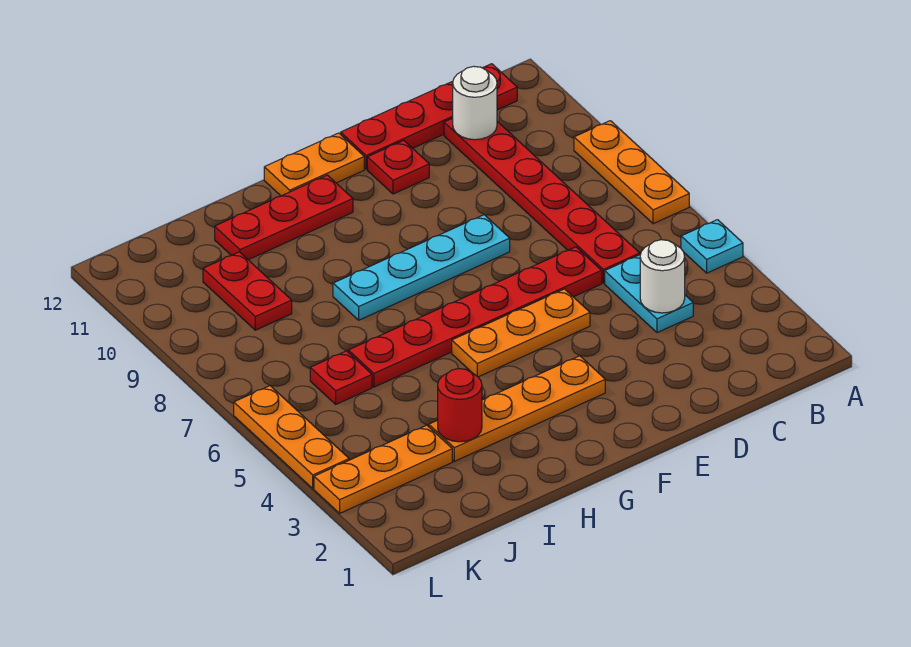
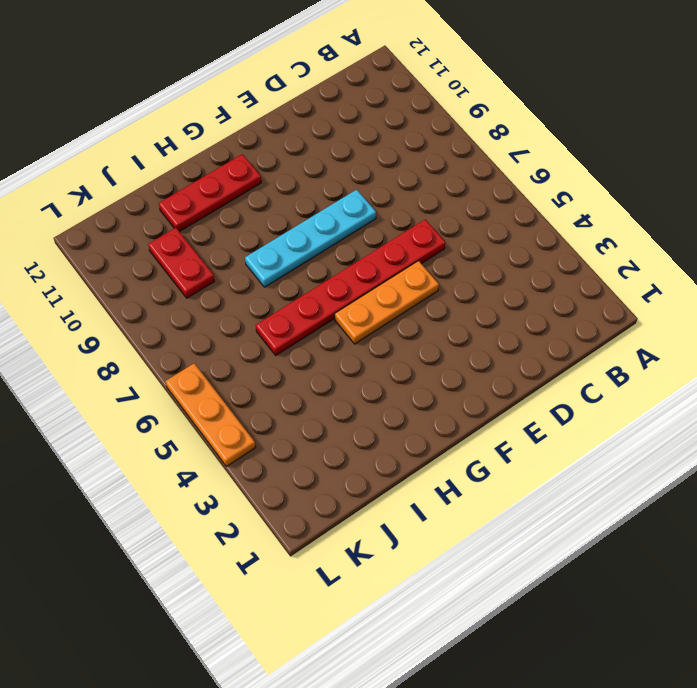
none -> cyan plate A5 level 1
none -> orange plate A7:A9 level 1
none -> red plate B12:E12 level 1

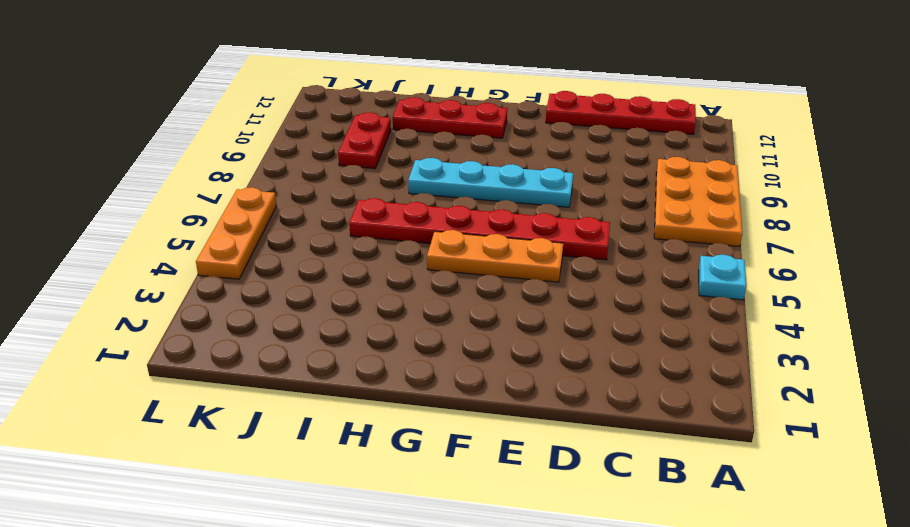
orange plate A7:B9 level 1 -> orange plate A7:A9 level 1
none -> cyan plate C4:C5 level 1
none -> red plate C6:C11 level 1
none -> red plate E11 level 1

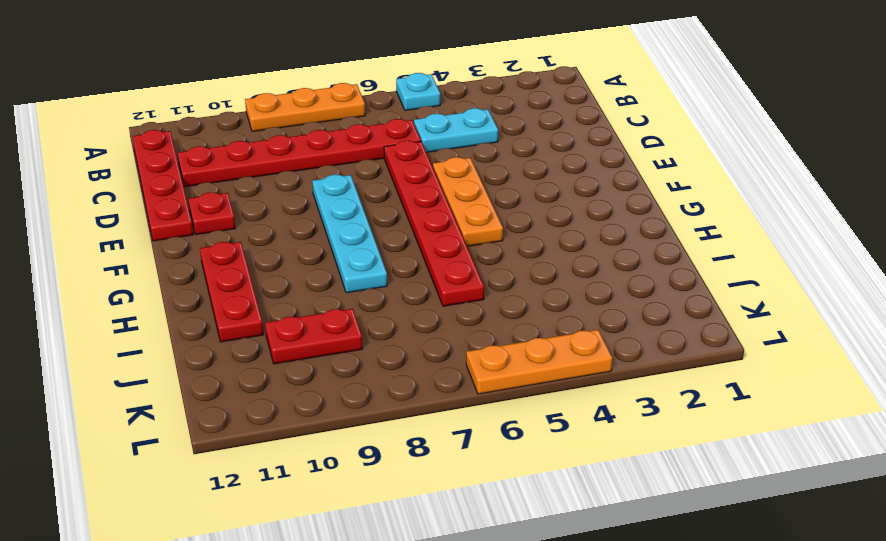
none -> orange plate F3:I3 level 1
none -> orange plate F12:G12 level 1
none -> orange plate J3:L3 level 1

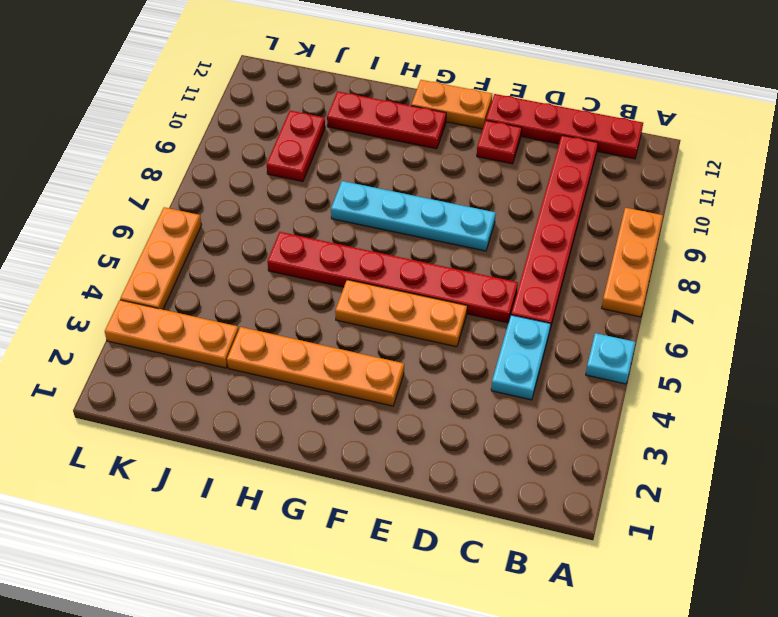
none -> red plate J6 level 1
none -> white round brick C4 level 2
none -> white round brick C11 level 2

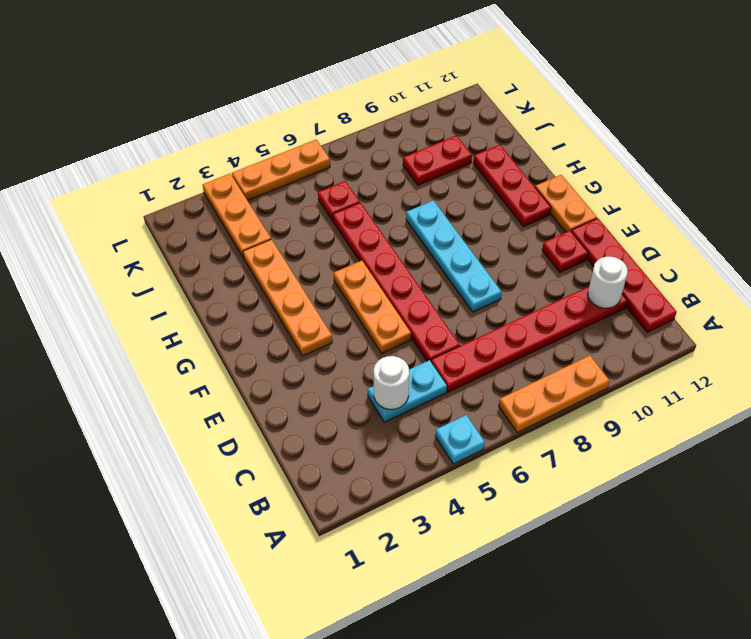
none -> red round brick I3 level 2

